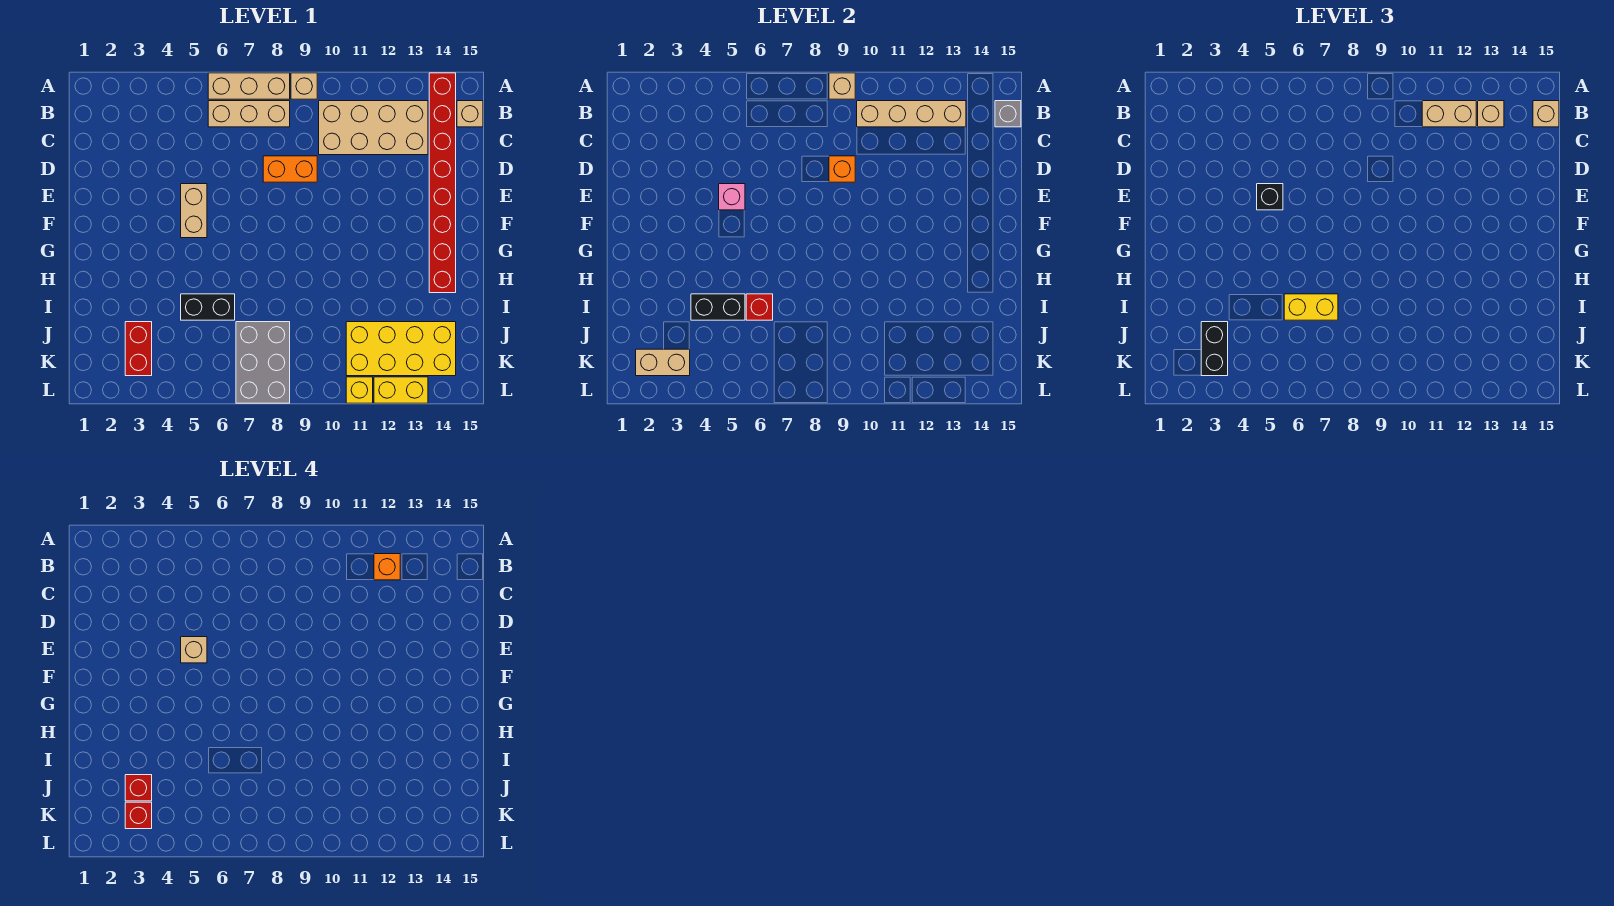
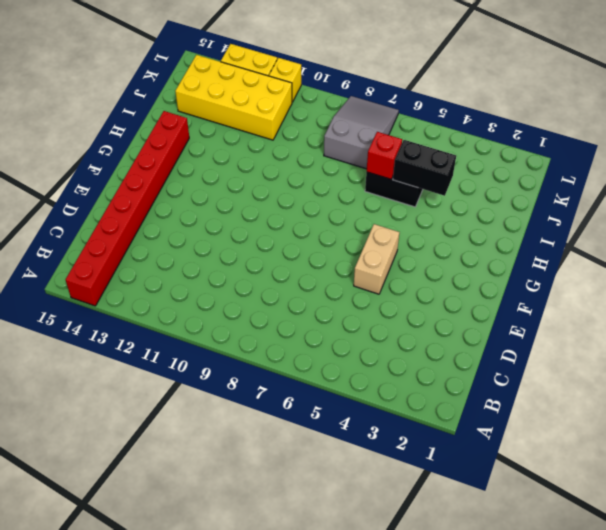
grey slope J7:L8 level 1 top J -> grey brick J7:L8 level 1
none -> tan brick A6:A8 level 1
none -> tan brick A9 level 1
none -> tan brick B6:B8 level 1
none -> tan brick B10:C13 level 1

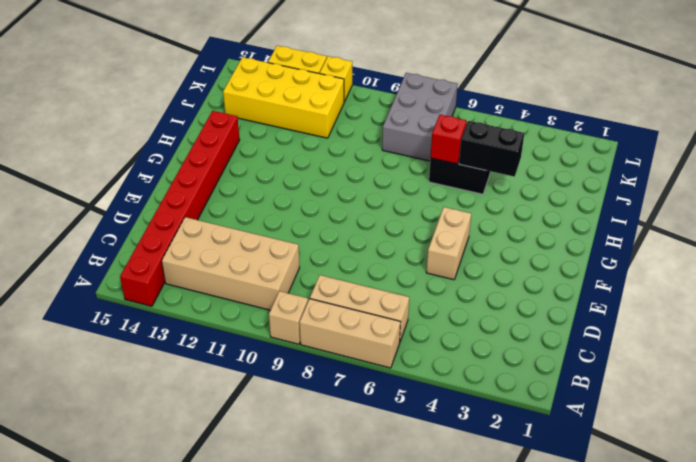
none -> tan brick B15 level 1
none -> orange brick D8:D9 level 1
none -> red brick J3:K3 level 1
none -> tan brick A9 level 2

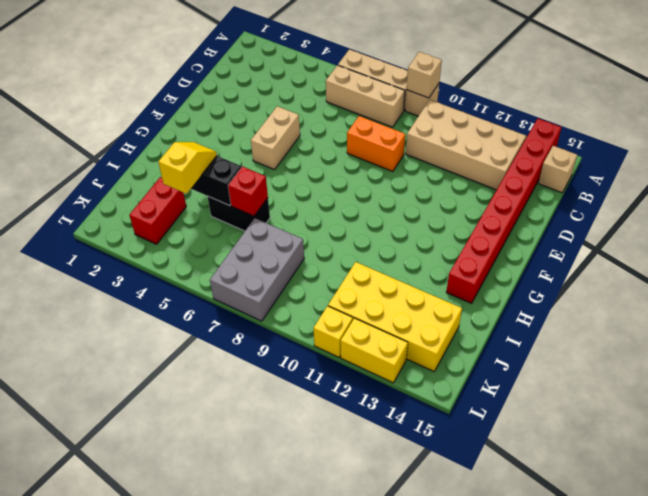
yellow slope I4:J4 level 3 top J -> none
none -> tan brick B10:B13 level 2
none -> grey brick B15 level 2
none -> orange brick D9 level 2
none -> pink brick E5 level 2

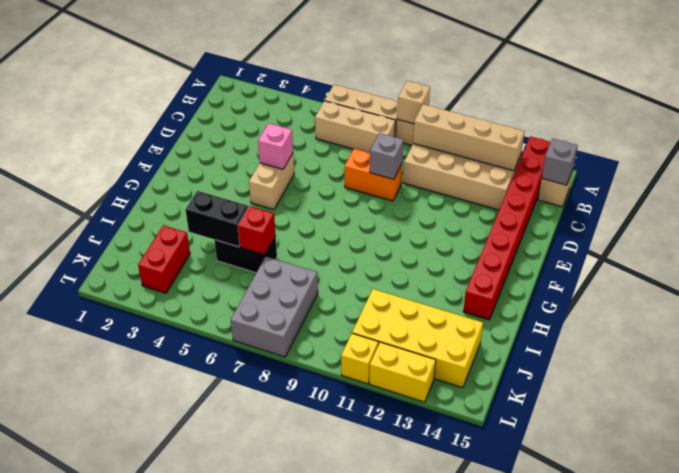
grey brick D9 level 2 -> orange brick D9 level 2
none -> tan brick K2:K3 level 2
none -> tan brick B11:B12 level 3
none -> tan brick B13 level 3
none -> tan brick B15 level 3

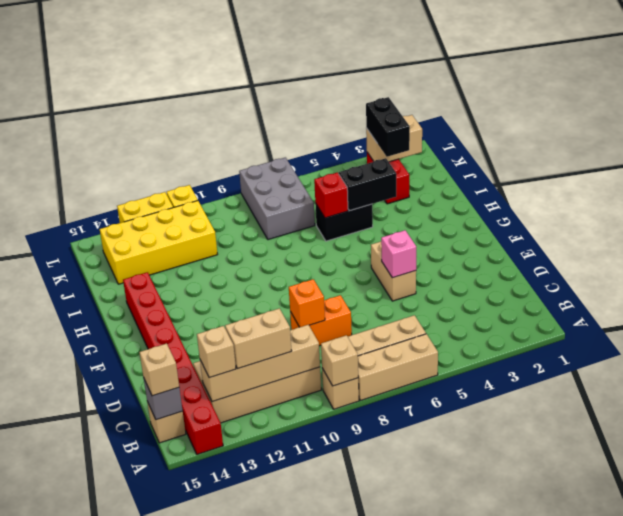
none -> black brick E5 level 3
none -> yellow brick I6:I7 level 3
none -> orange brick B12 level 4
none -> tan brick E5 level 4

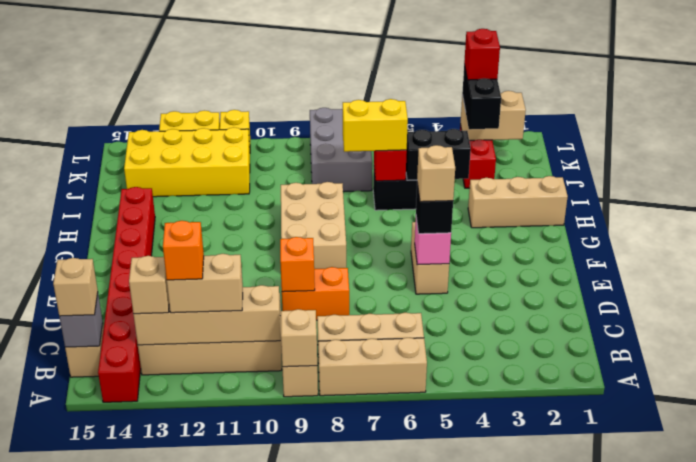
tan brick F8:H9 level 1 -> none
tan brick H1:H3 level 1 -> none
none -> red brick J3 level 4

